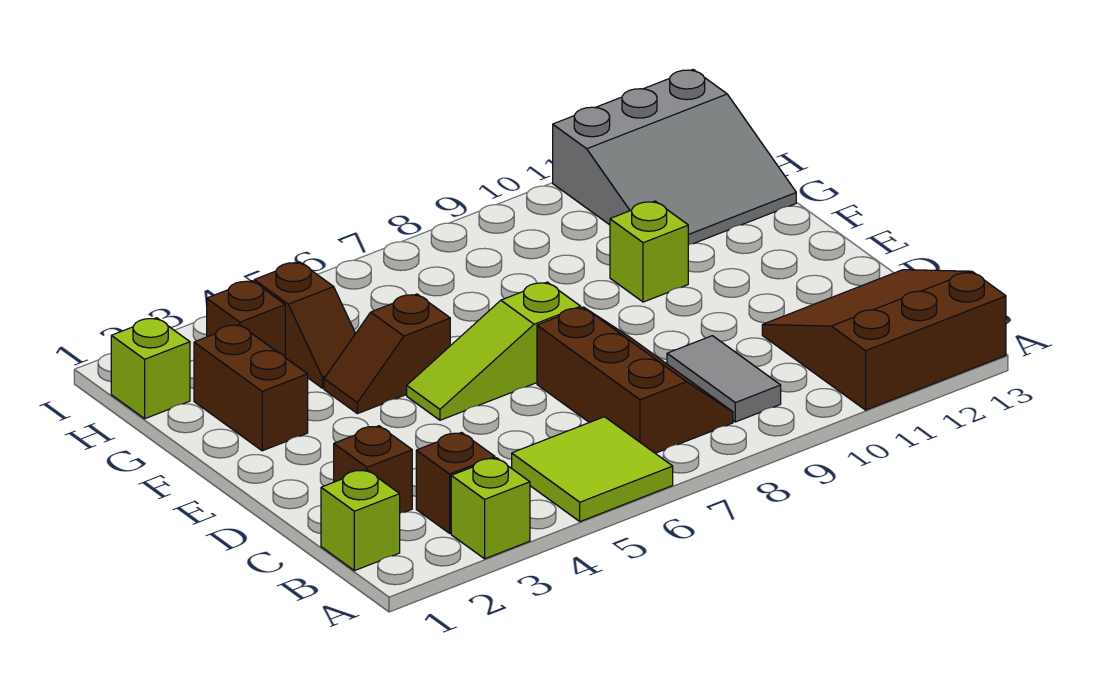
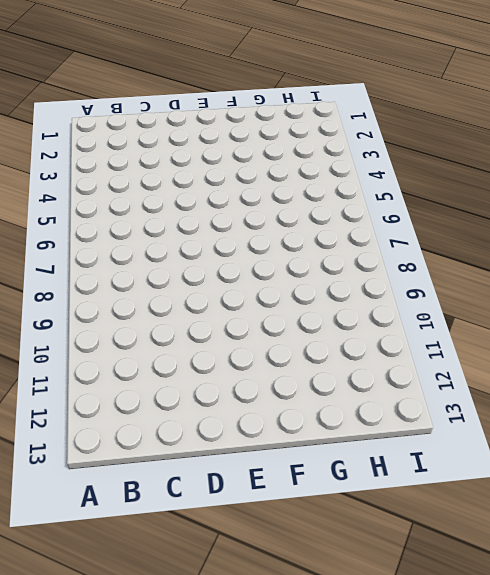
none -> lime brick A3 level 1
none -> lime tile A5:B6 level 1
none -> brown slope A11:C13 level 1 top A

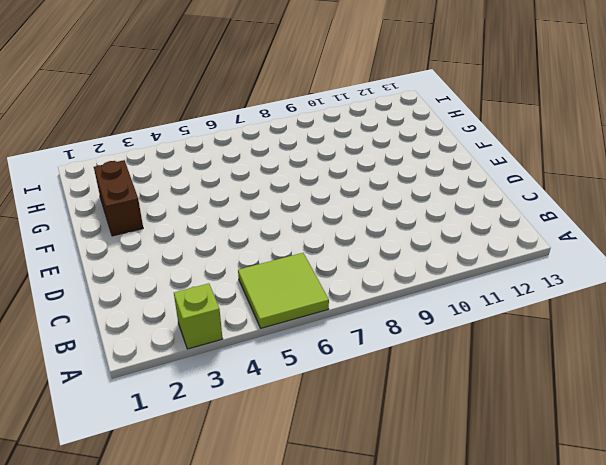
none -> brown slope A11:C13 level 1 top A
none -> lime brick B1 level 1
none -> brown brick B3 level 1

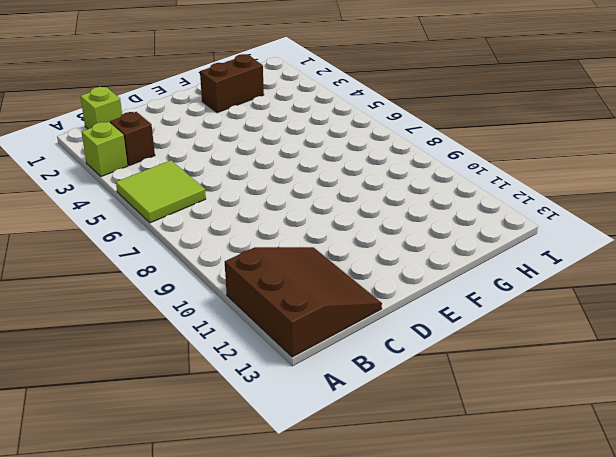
none -> brown slope B7:D8 level 1 top 7
none -> grey tile B9:C9 level 1
none -> brown brick C2 level 1

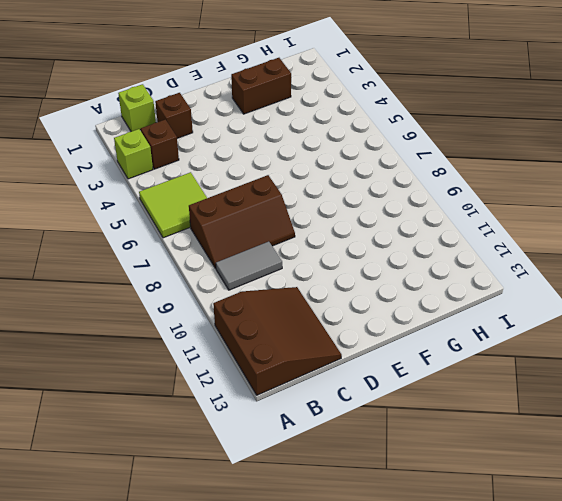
none -> lime slope E5:E7 level 1 top 7
none -> brown slope F4:F5 level 1 top 5
none -> lime brick F10 level 1

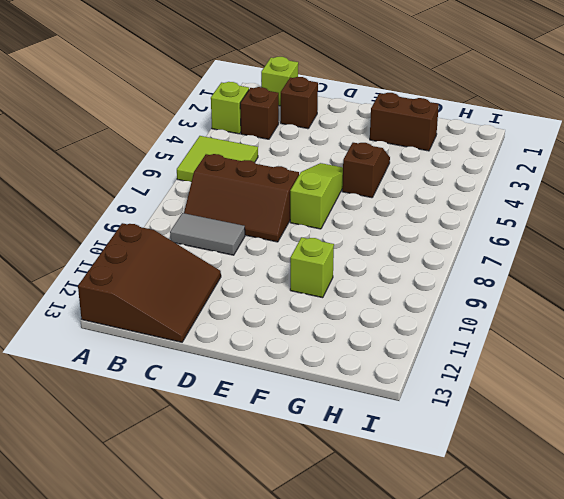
none -> brown slope G4:H4 level 1 top H
none -> grey slope G11:I13 level 1 top I
none -> lime brick H1 level 1

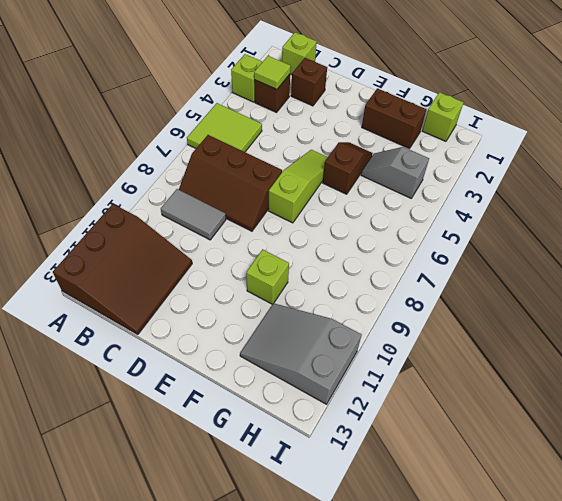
lime tile B3 level 2 -> none
grey slope G4:H4 level 1 top H -> brown slope G4:H4 level 1 top H
grey slope G11:I12 level 1 top I -> grey slope G11:I13 level 1 top I
none -> brown brick H3 level 1

